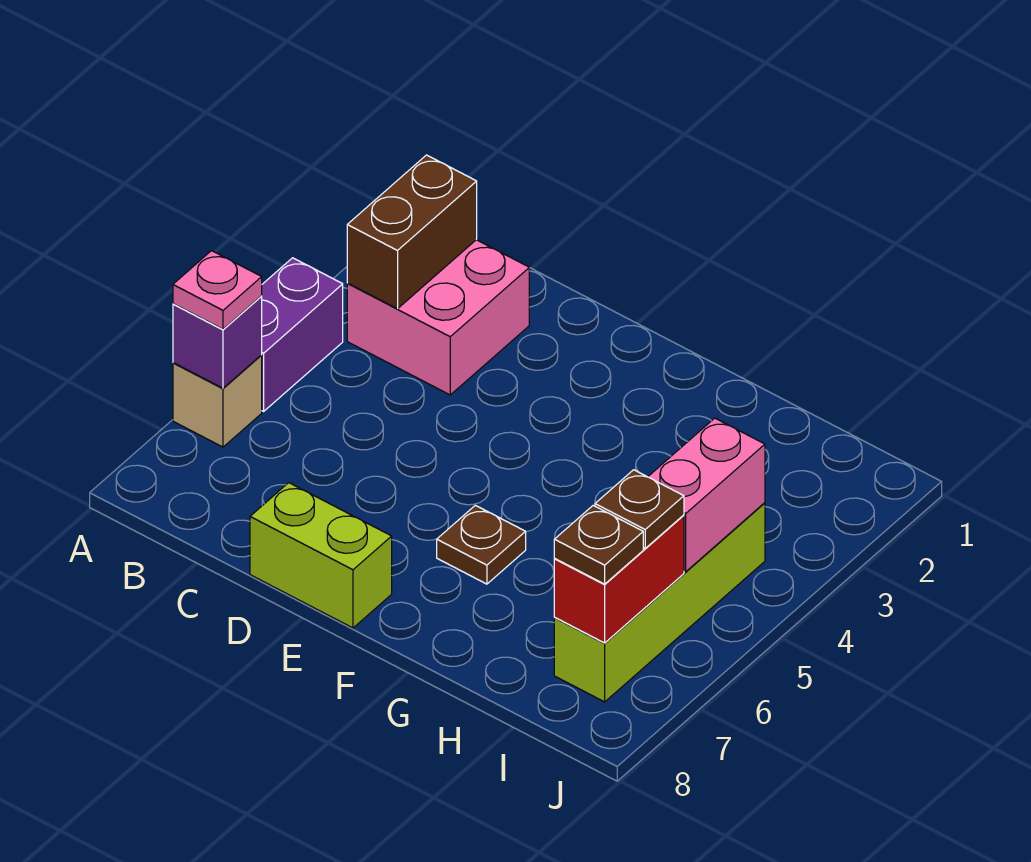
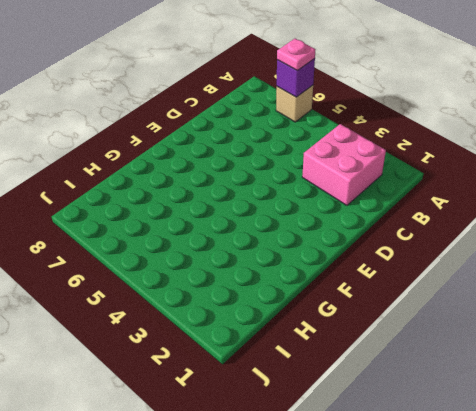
none -> purple brick A4:A5 level 1
none -> lime brick D8:E8 level 1
none -> brown plate F6 level 1

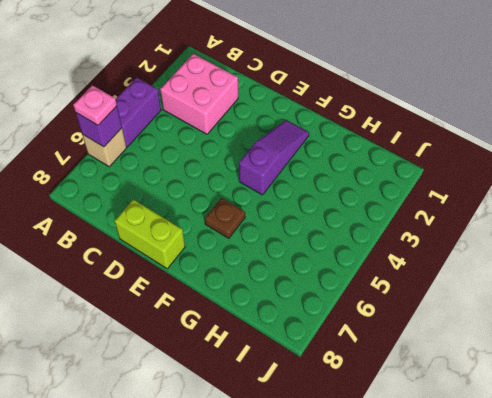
purple slope F2:F4 level 1 top 4 -> none
none -> lime brick I4:I7 level 1
none -> brown brick B2:B3 level 2
none -> pink brick I4:I5 level 2

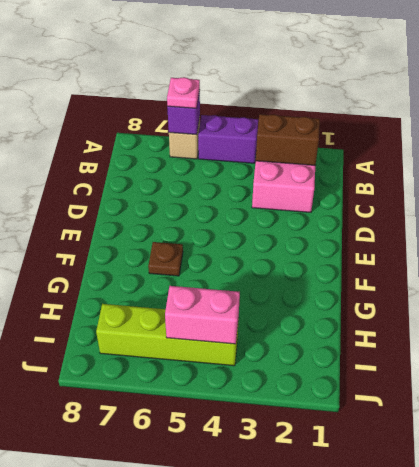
none -> lime brick D8:E8 level 1
none -> red brick I6:I7 level 2
none -> brown plate I6 level 3

